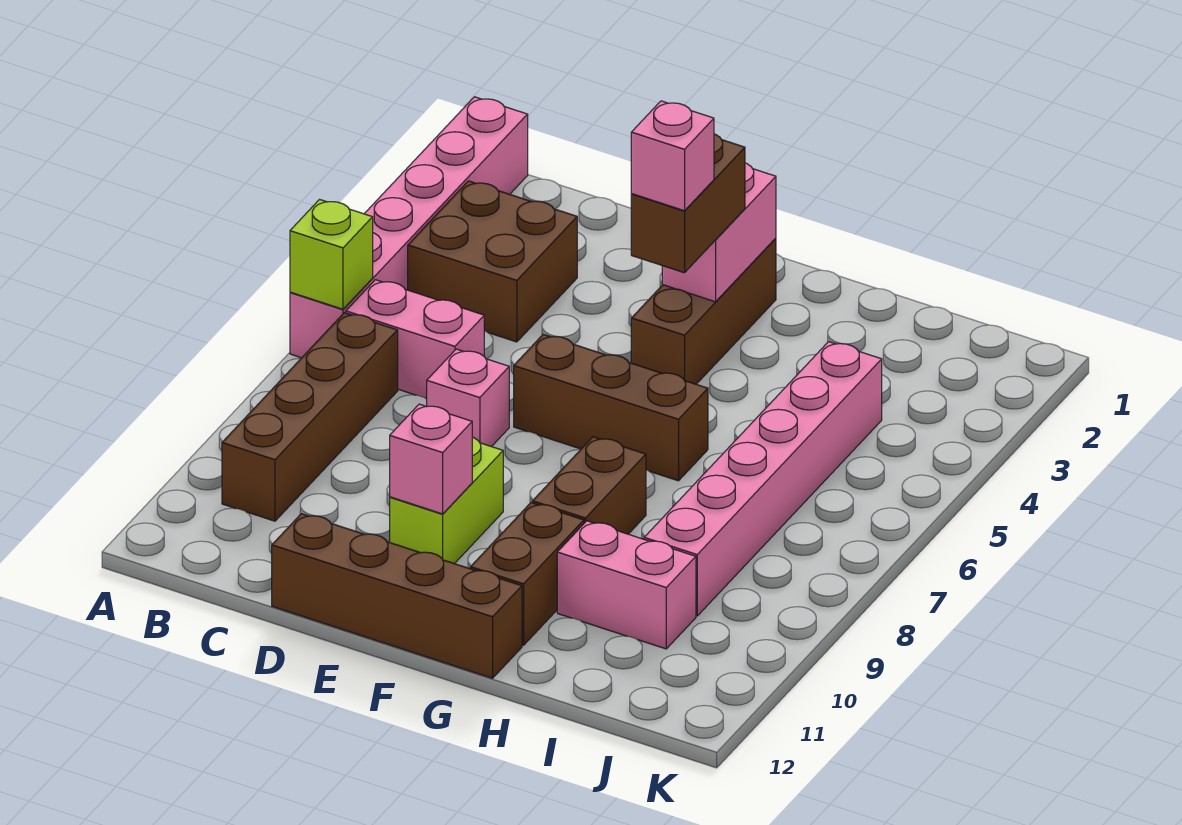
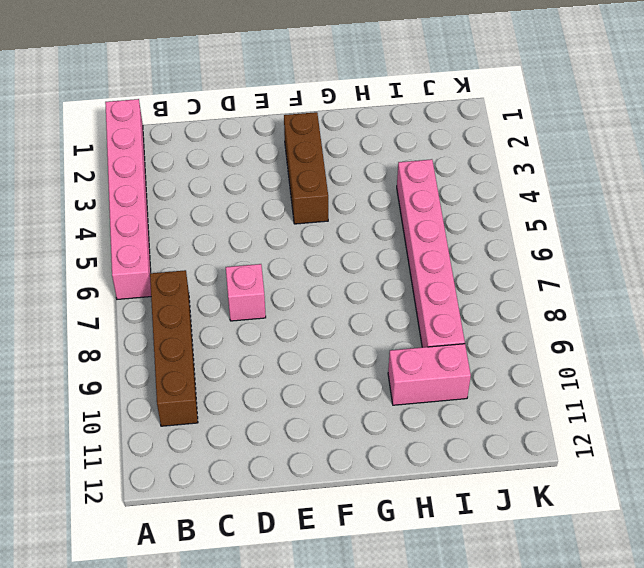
none -> brown brick B3:C4 level 1
none -> pink brick B6:C6 level 1
none -> brown brick D12:G12 level 1

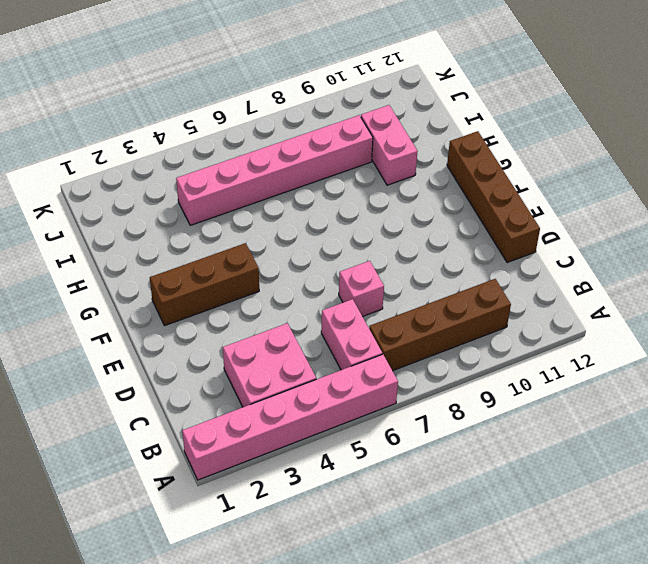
pink brick B3:C4 level 1 -> brown brick B3:C4 level 1
none -> brown brick E6:G6 level 1
none -> lime brick E9:E10 level 1
none -> brown brick G8:G9 level 1

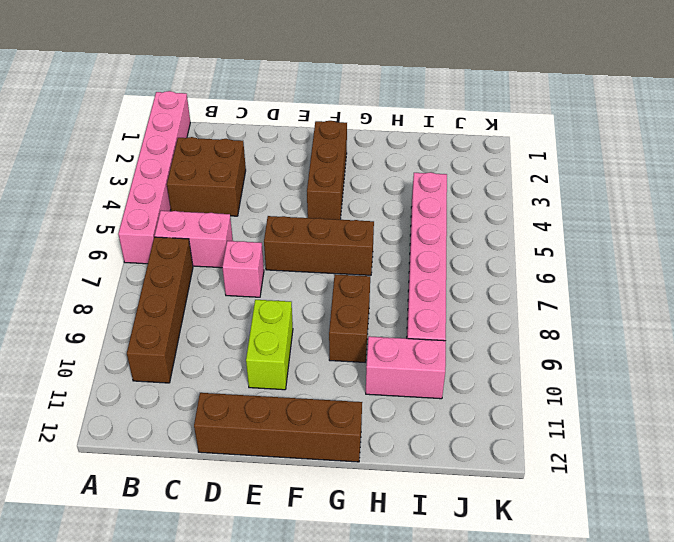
none -> brown brick G10:G11 level 1
none -> lime brick A6 level 2
none -> pink brick E10 level 2

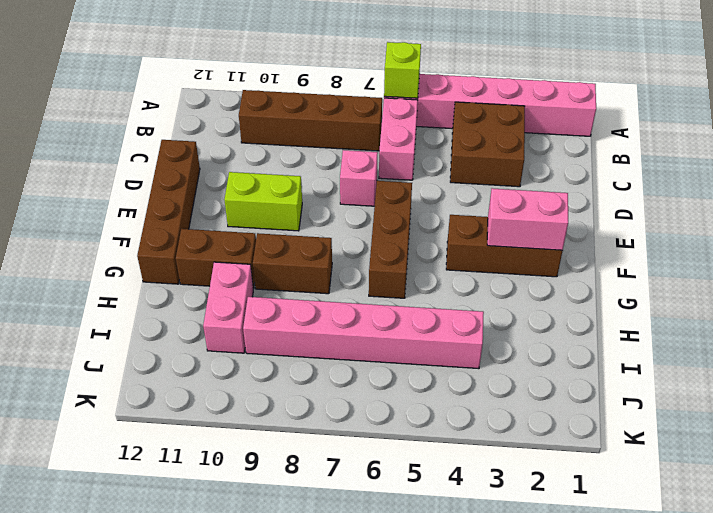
none -> pink brick E10 level 2
none -> brown brick F3:F4 level 3
none -> pink brick F4 level 4

